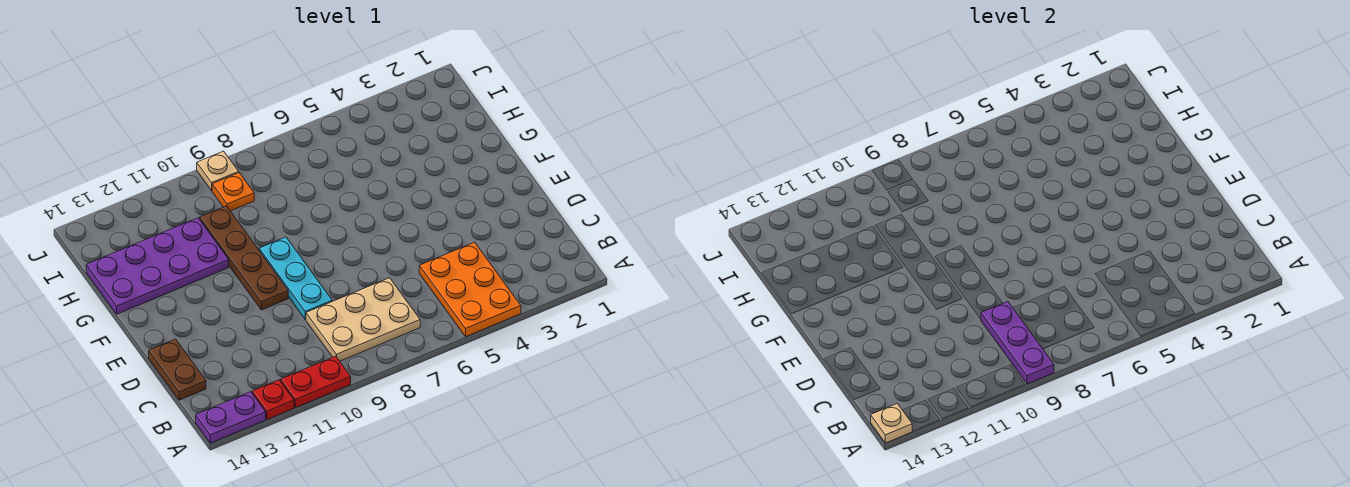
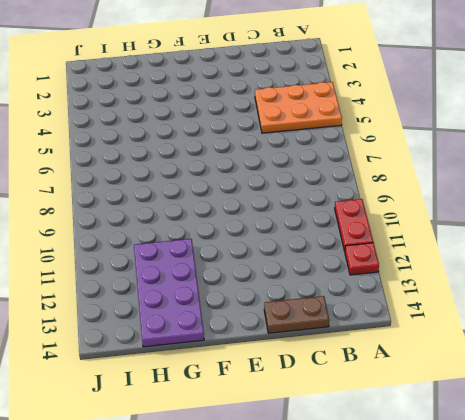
none -> purple plate A13:A14 level 1
none -> tan plate B7:C9 level 1
none -> cyan plate D9:F9 level 1

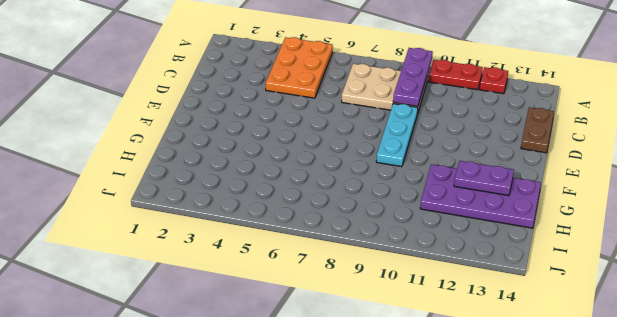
purple plate G12:G13 level 2 -> purple plate A13:A14 level 1
none -> brown plate E10:H10 level 1
none -> orange plate I9 level 1
none -> tan plate J9 level 1

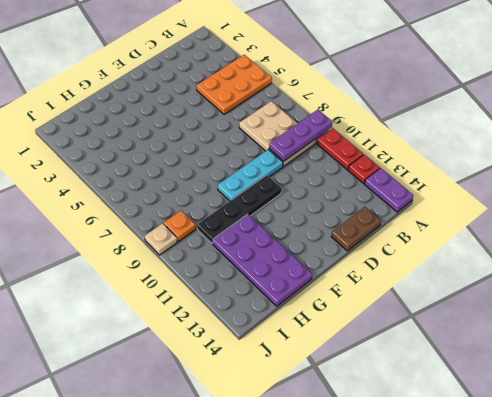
black plate E10:H10 level 1 -> brown plate E10:H10 level 1
none -> tan plate A14 level 2

